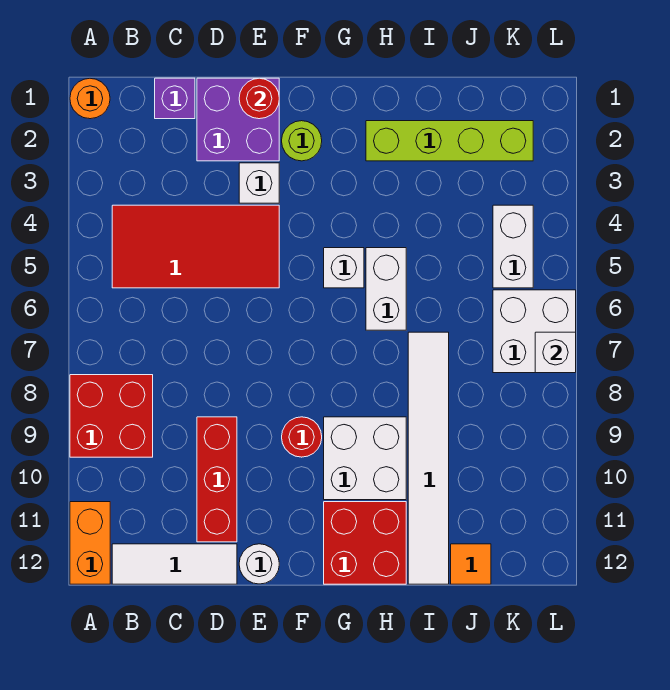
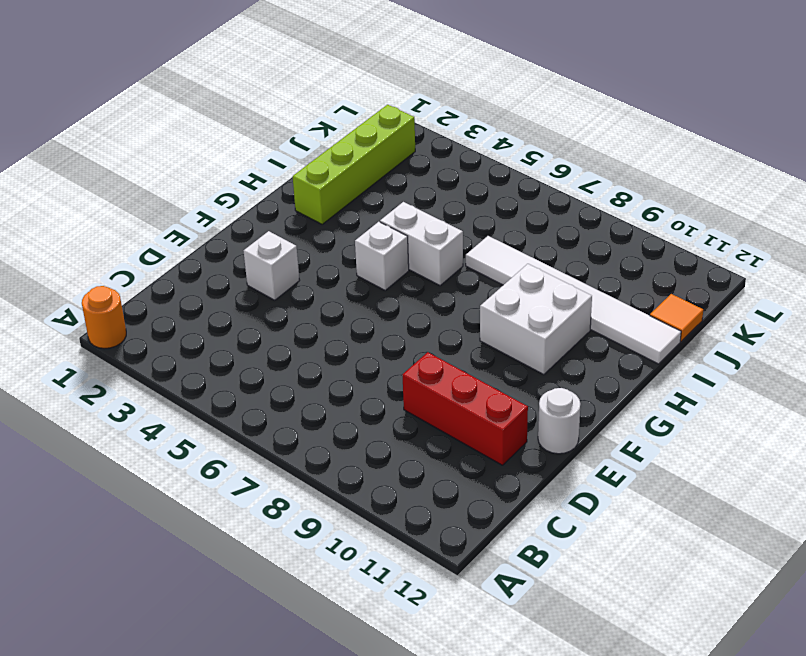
none -> red brick A8:B9 level 1
none -> orange brick A11:A12 level 1
none -> red tile B4:E5 level 1

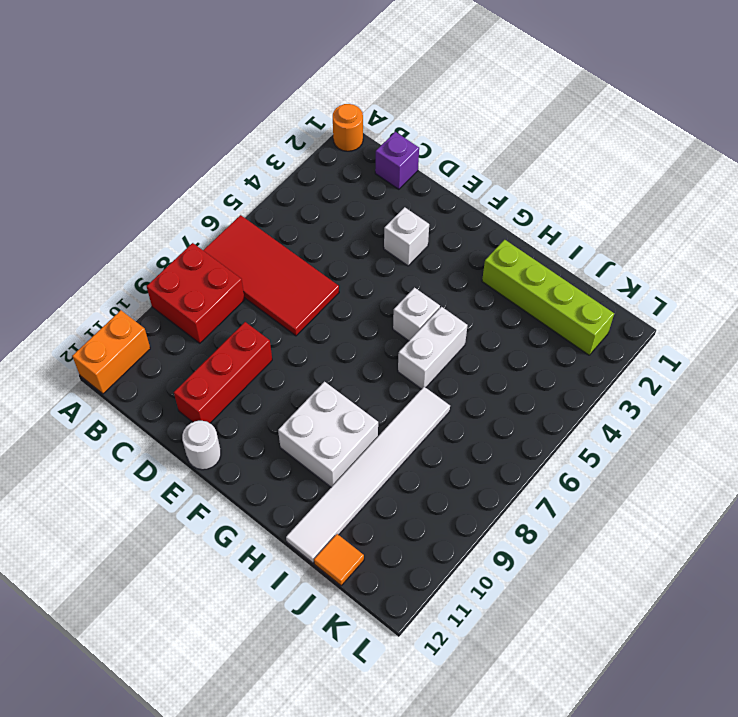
red tile A6:D7 level 1 -> red tile B4:E5 level 1
none -> white tile B12:D12 level 1
none -> purple brick D1:E2 level 1
none -> lime round brick F2 level 1

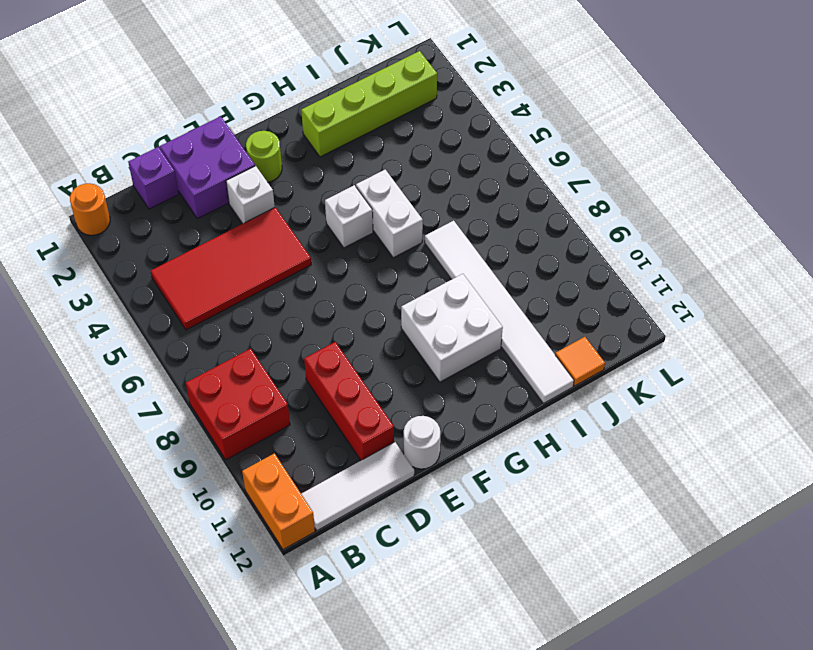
none -> red round brick F9 level 1
none -> red brick G11:H12 level 1
none -> white brick K4:K5 level 1

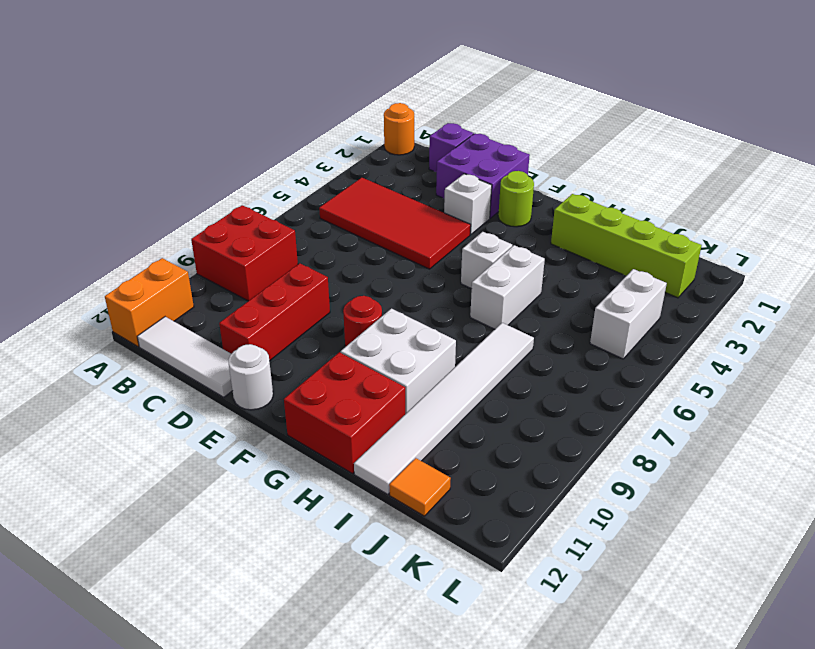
none -> white brick K6:L7 level 1
none -> red round brick E1 level 2
none -> white brick L7 level 2

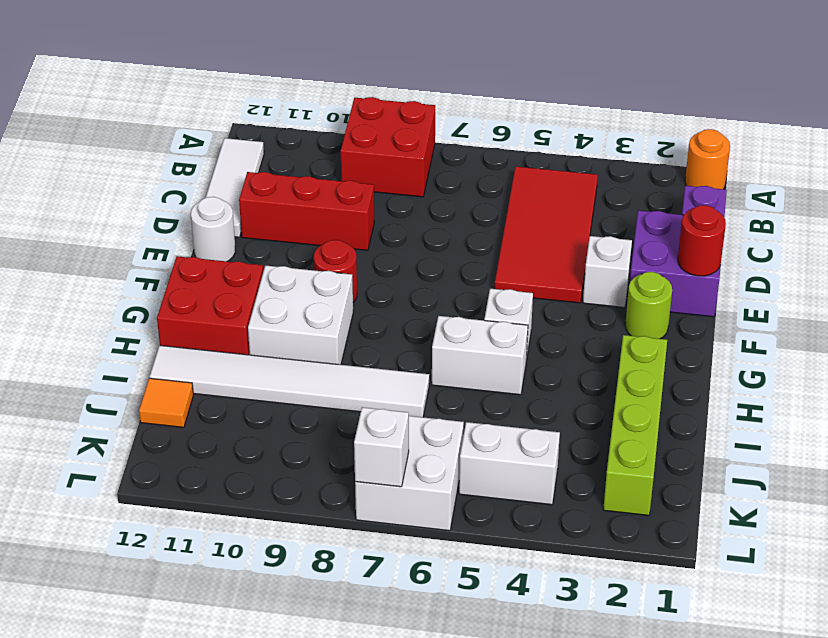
none -> orange brick A11:A12 level 1

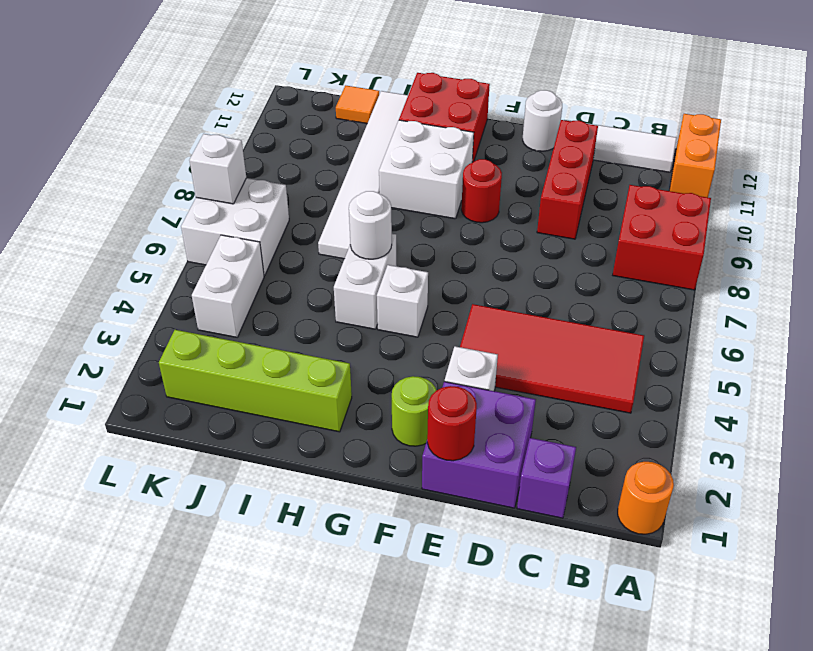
white round brick H6 level 2 -> none

